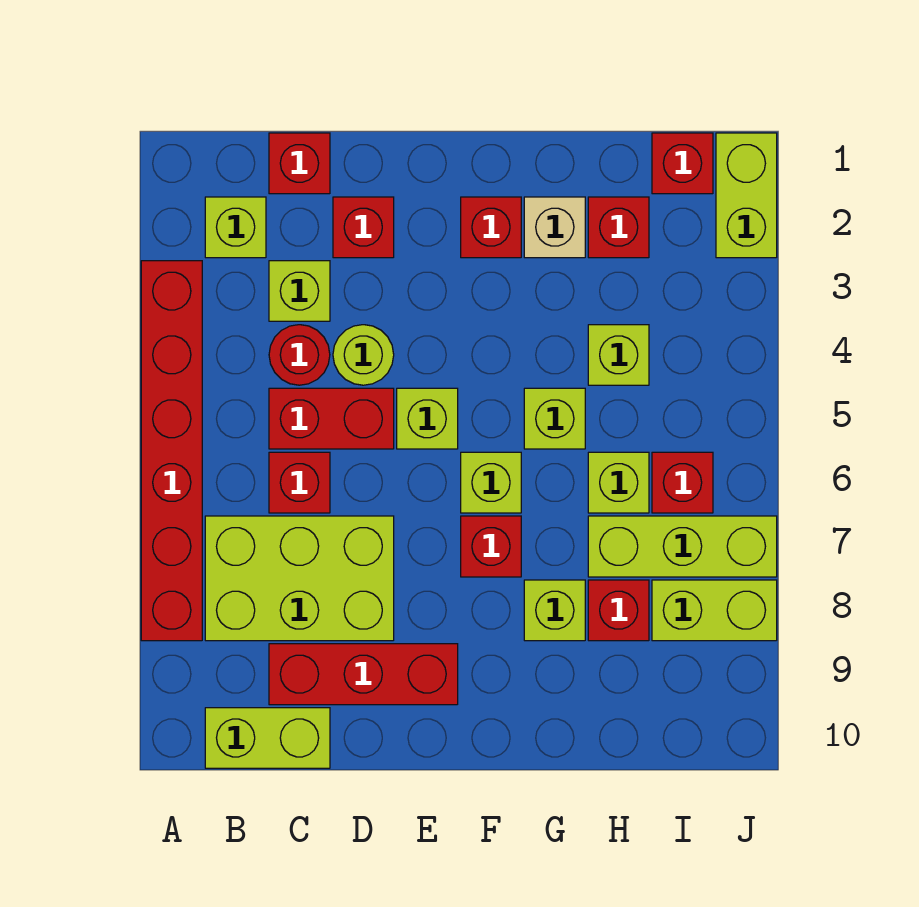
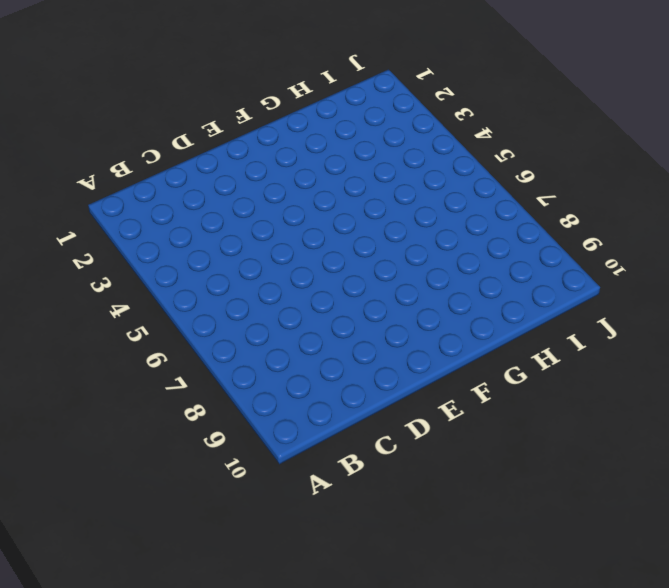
none -> red brick A3:A8 level 1
none -> lime brick B2 level 1
none -> lime brick B7:D8 level 1

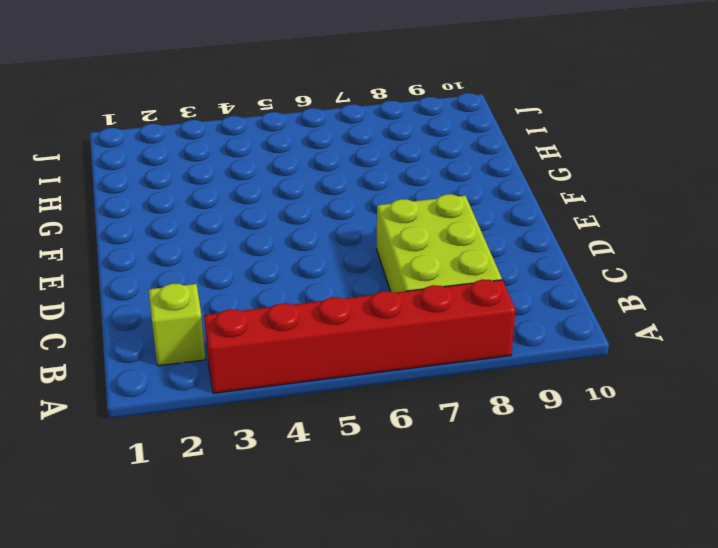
none -> lime brick B10:C10 level 1
none -> red brick C1 level 1
none -> lime brick C3 level 1

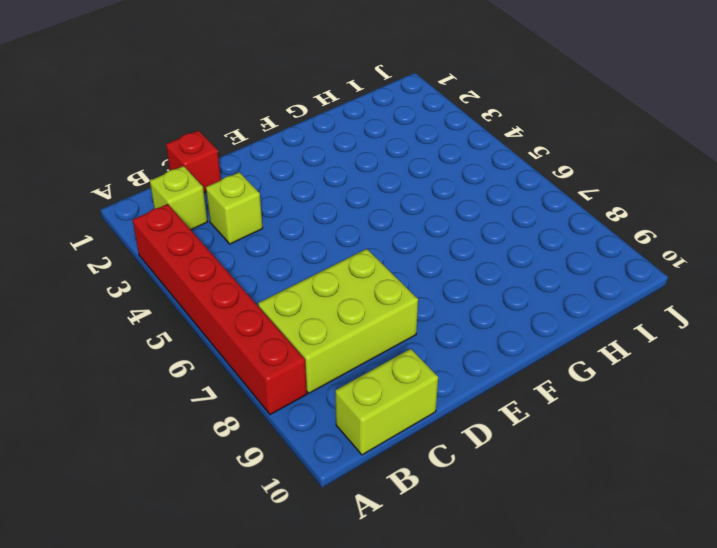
none -> red round brick C4 level 1
none -> red brick C5:D5 level 1
none -> red brick C6 level 1

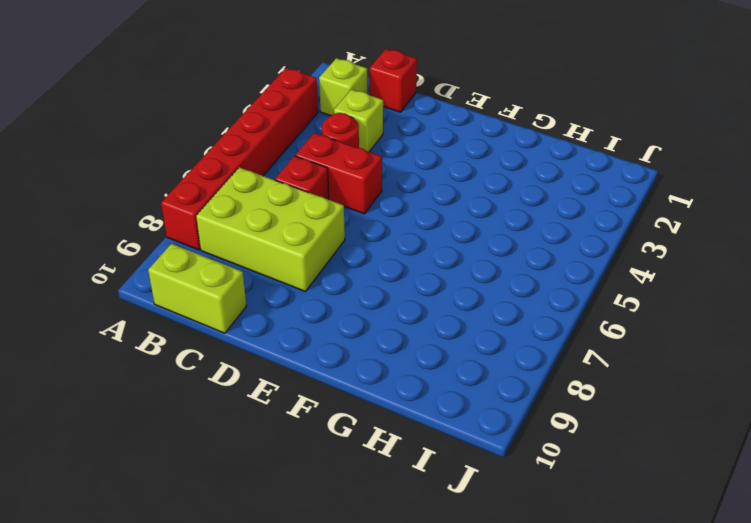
none -> red brick C9:E9 level 1
none -> red brick D2 level 1
none -> lime round brick D4 level 1

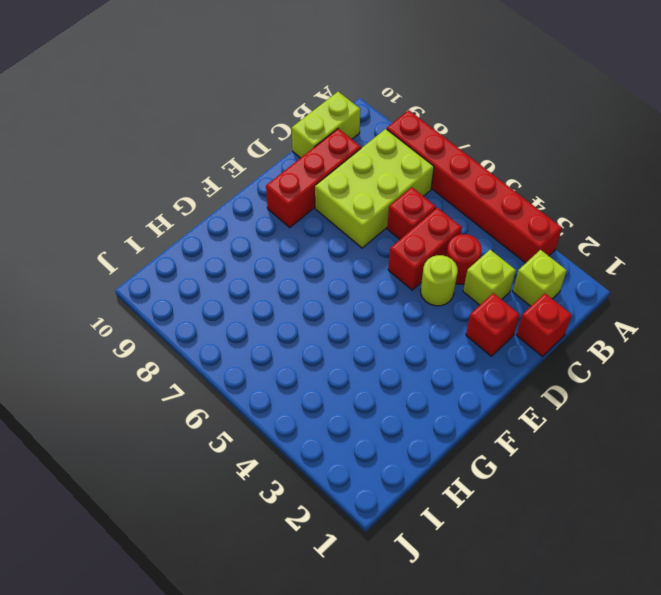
none -> lime brick E5 level 1
none -> red brick F2 level 1
none -> lime brick F6 level 1

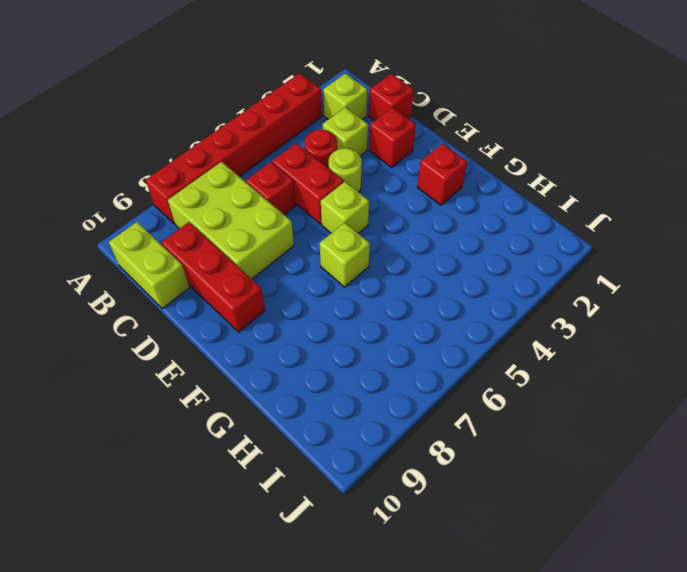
none -> red brick F7 level 1
none -> tan brick G2 level 1
none -> lime brick G5 level 1

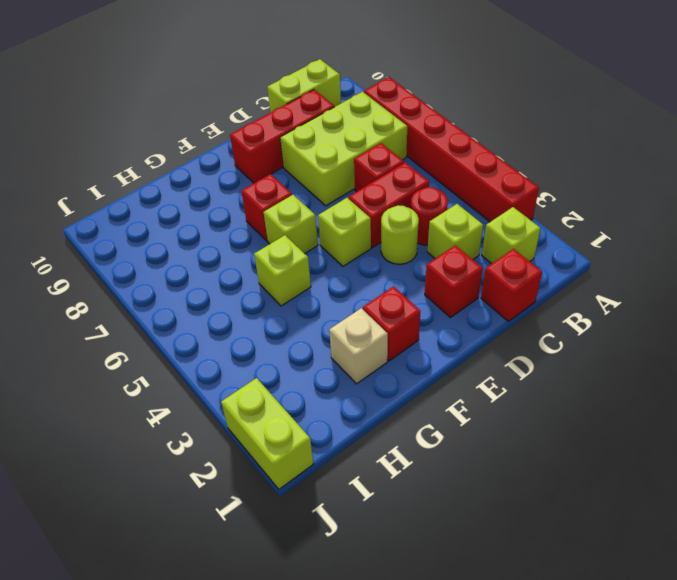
none -> lime brick G8 level 1
none -> red brick H2 level 1
none -> lime brick H4 level 1

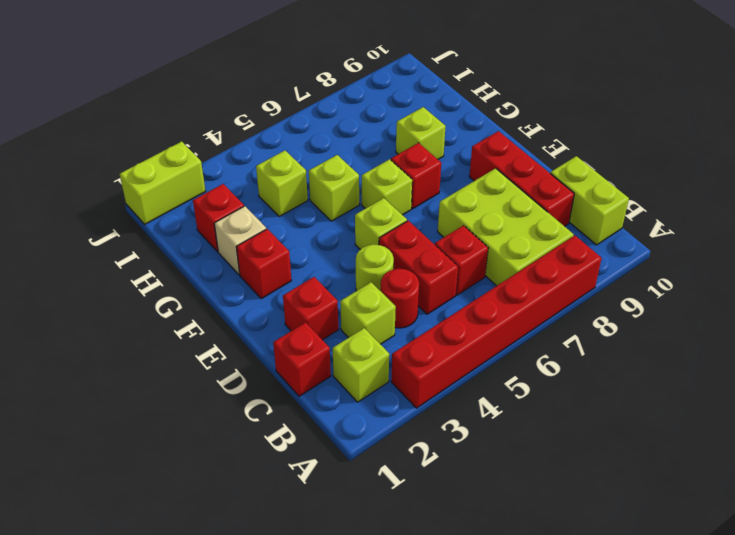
none -> lime brick H6 level 1
none -> lime brick H7:J7 level 1
none -> red brick H8 level 1

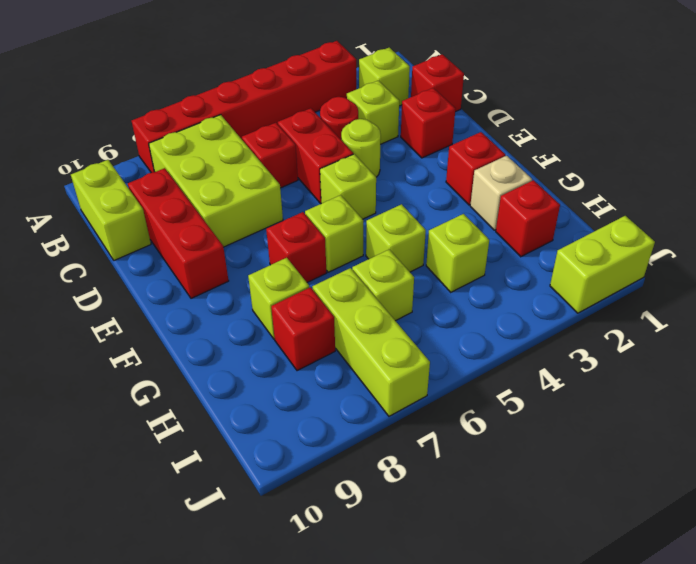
none -> red brick I1 level 1
none -> red brick I6 level 1
none -> lime brick I8:J8 level 1

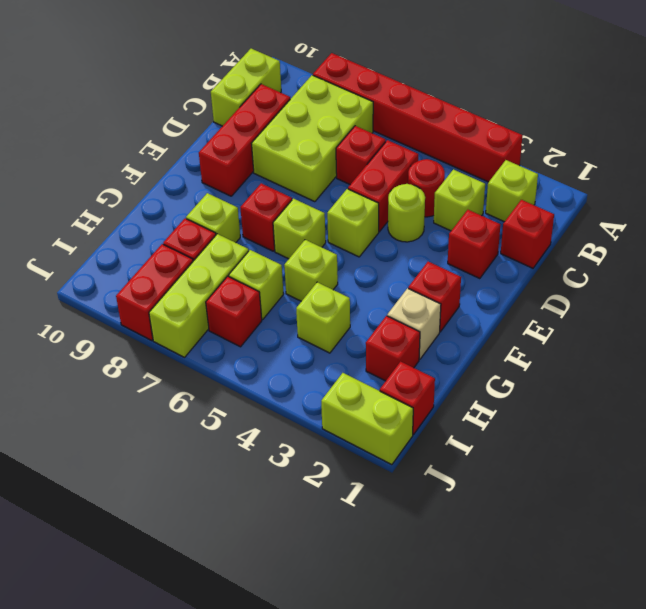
red brick I8:J8 level 1 -> lime brick I8:J8 level 1

